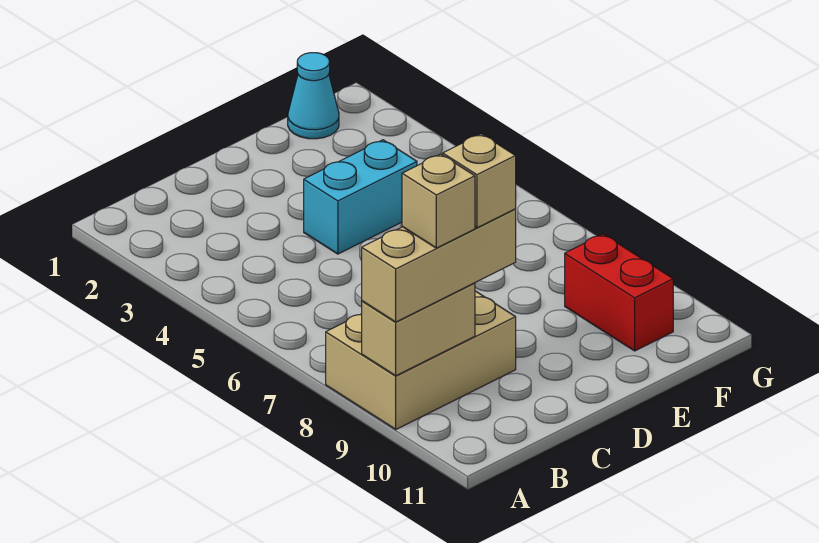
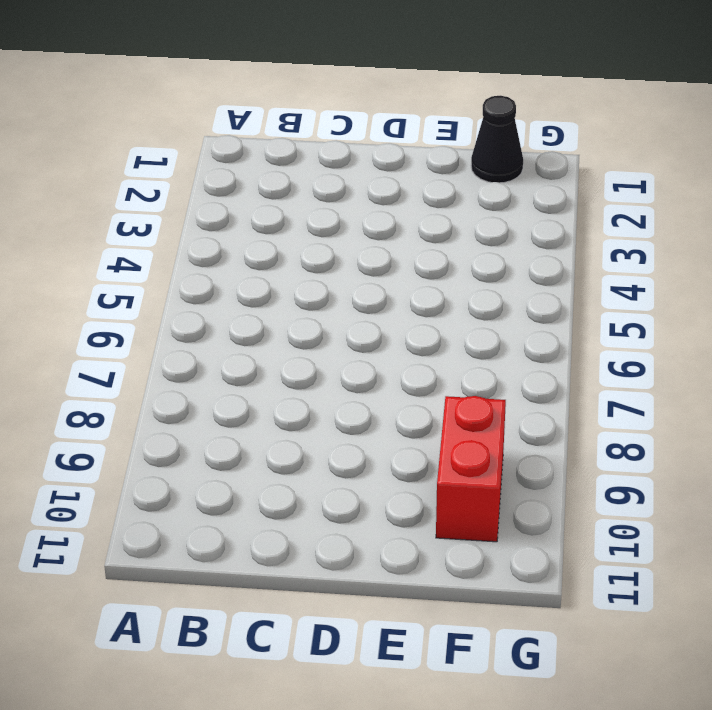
black cone F1 level 1 -> cyan cone F1 level 1
none -> tan brick A8:C9 level 1
none -> cyan brick D4:E4 level 1

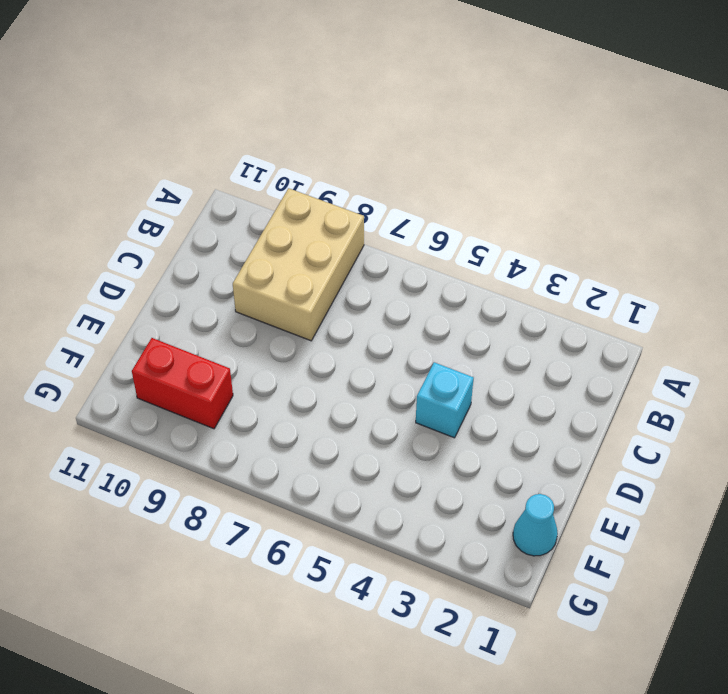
cyan brick D4 level 1 -> cyan brick D4:E4 level 1
none -> tan brick A9:B9 level 2
none -> tan brick A9:C9 level 3

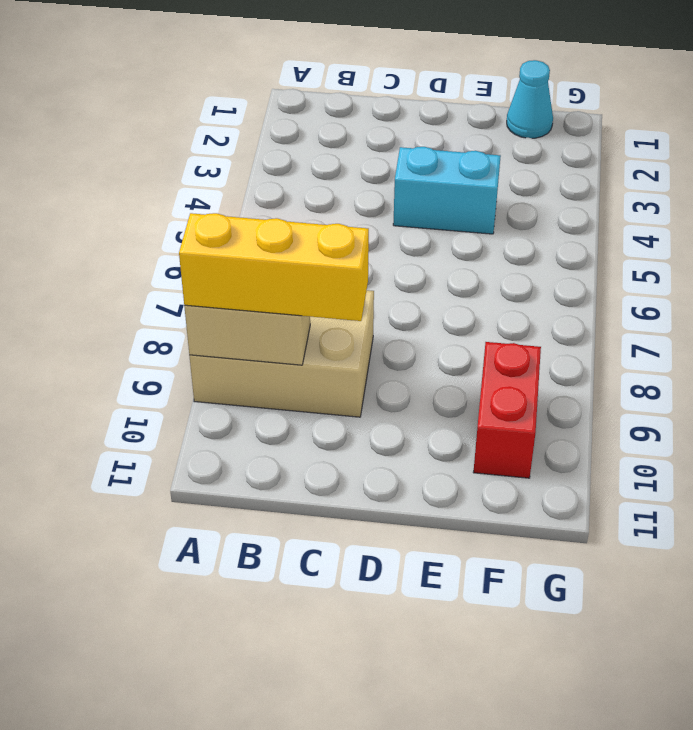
yellow brick A9:C9 level 3 -> tan brick A9:C9 level 3
none -> tan brick B9 level 4
none -> tan brick C9 level 4

